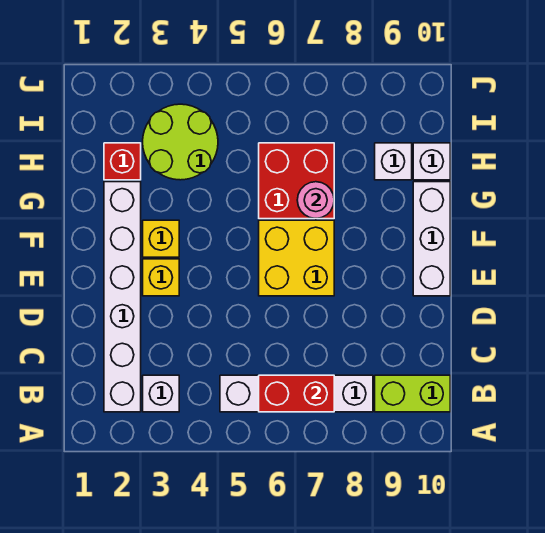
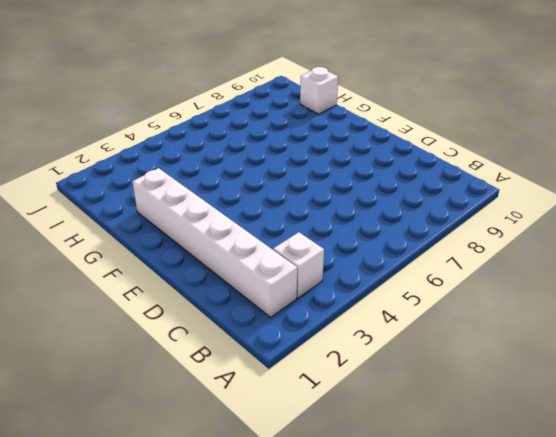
none -> white brick B5:B8 level 1
none -> lime brick B9:B10 level 1
none -> yellow brick E3 level 1

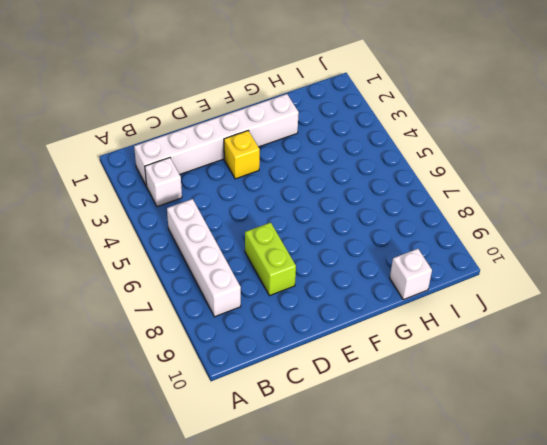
lime brick D7:D8 level 1 -> lime brick B9:B10 level 1
none -> yellow brick E6:F7 level 1
none -> white brick E10:G10 level 1
none -> yellow brick F3 level 1

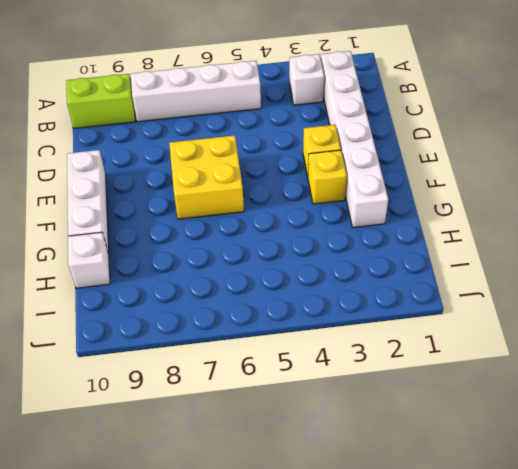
none -> red brick G6:H7 level 1
none -> red brick H2 level 1
none -> lime round brick H3:I4 level 1

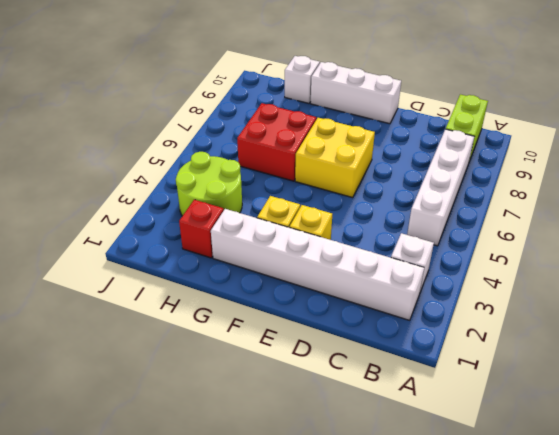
none -> white brick H9 level 1
none -> red brick B6:B7 level 2
none -> pink round brick G7 level 2

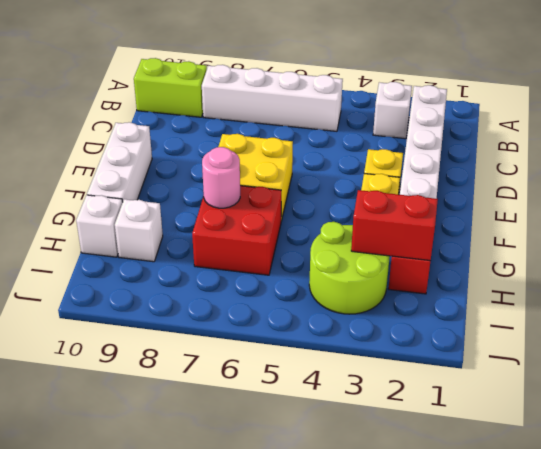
red brick H2:H3 level 2 -> red brick B6:B7 level 2

